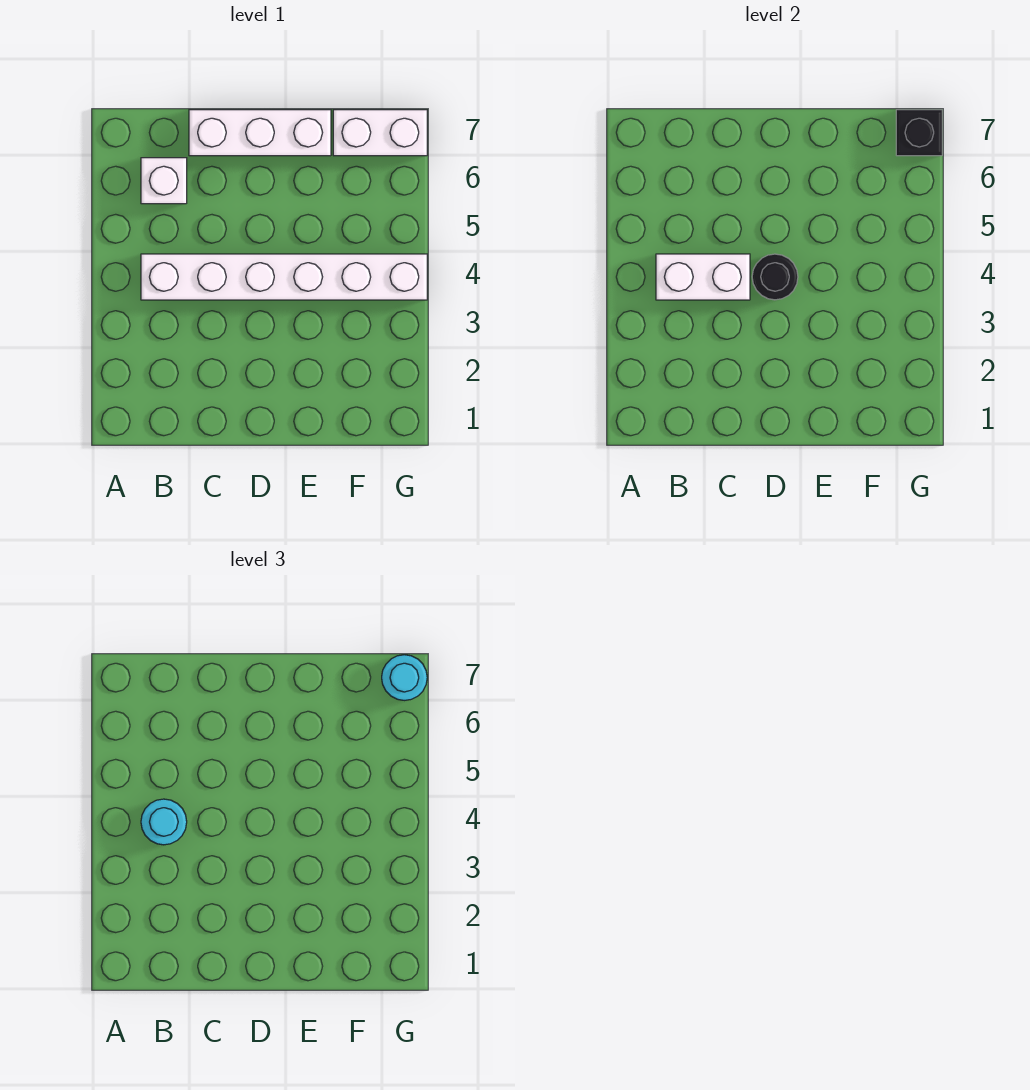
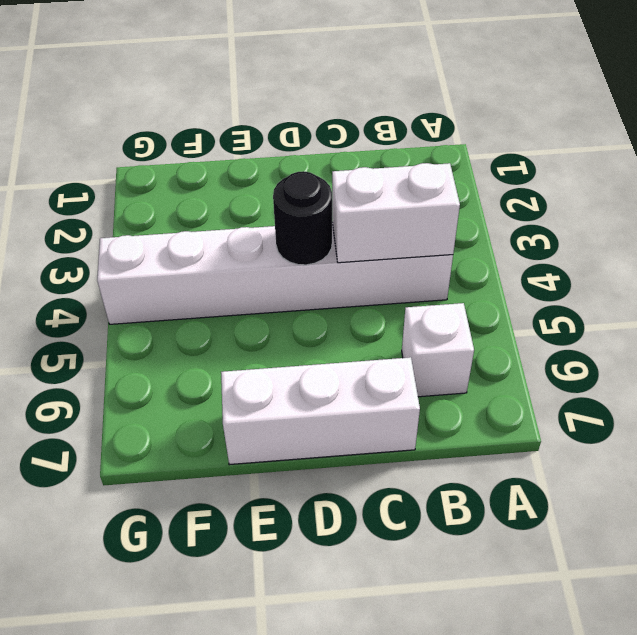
none -> white brick F7:G7 level 1
none -> black brick G7 level 2

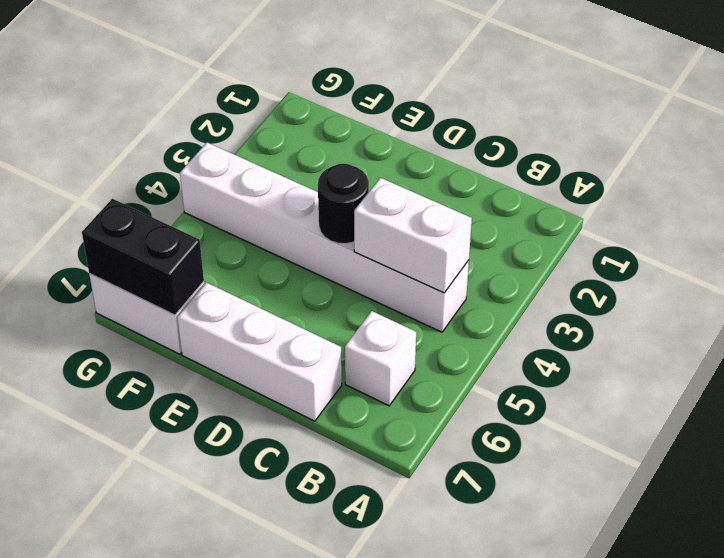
black brick F7:G7 level 2 -> black brick G7 level 2
none -> cyan round brick B4 level 3
none -> cyan round brick G7 level 3

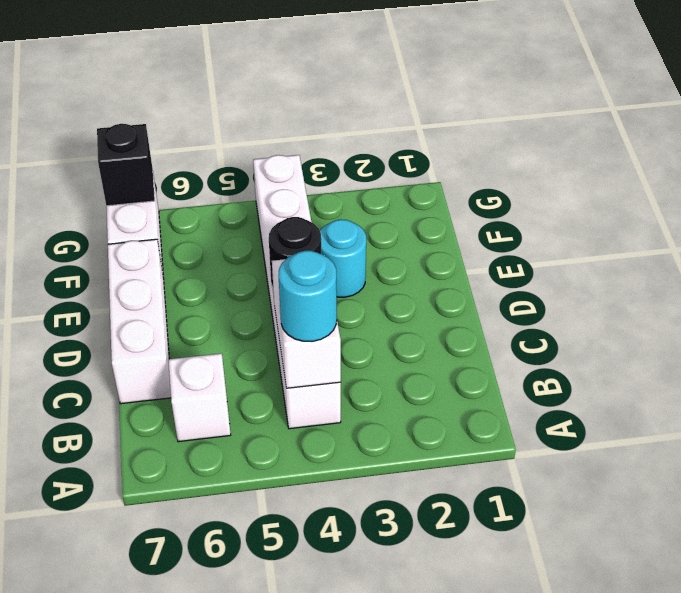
cyan round brick E3 level 1 -> cyan round brick G7 level 3

